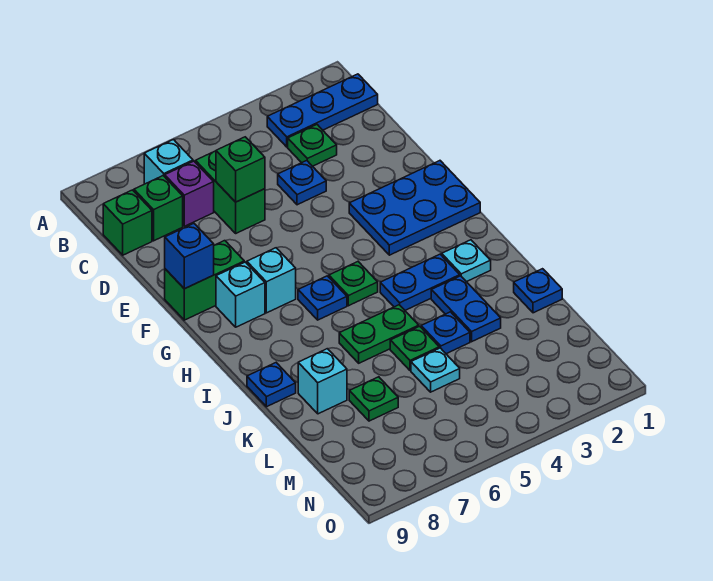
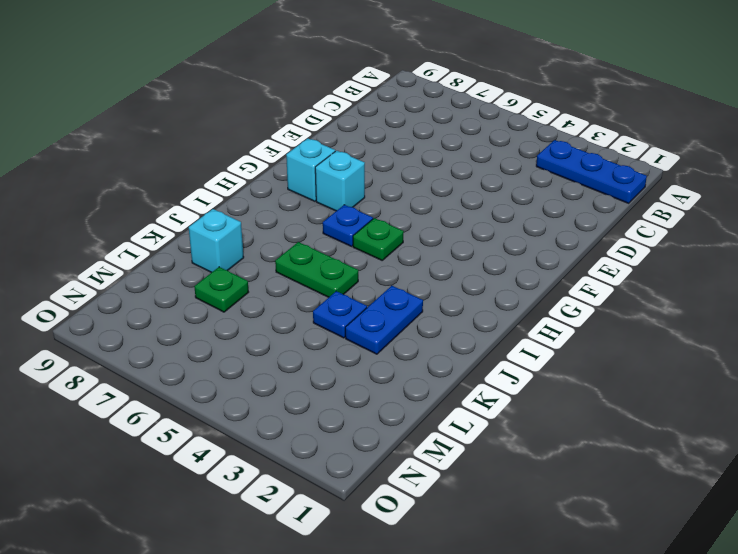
none -> cyan brick B7 level 1
none -> green plate C3 level 1
none -> green brick C6:D6 level 1

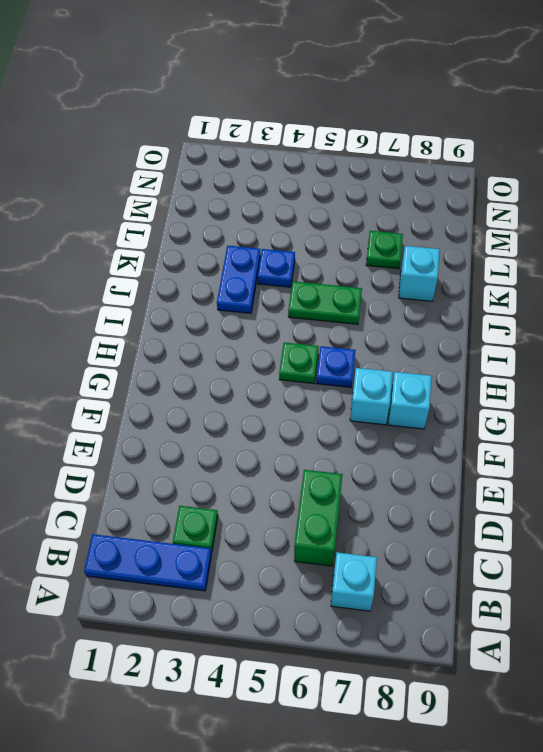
none -> purple brick C7 level 1
none -> green brick C8 level 1
none -> green brick C9 level 1

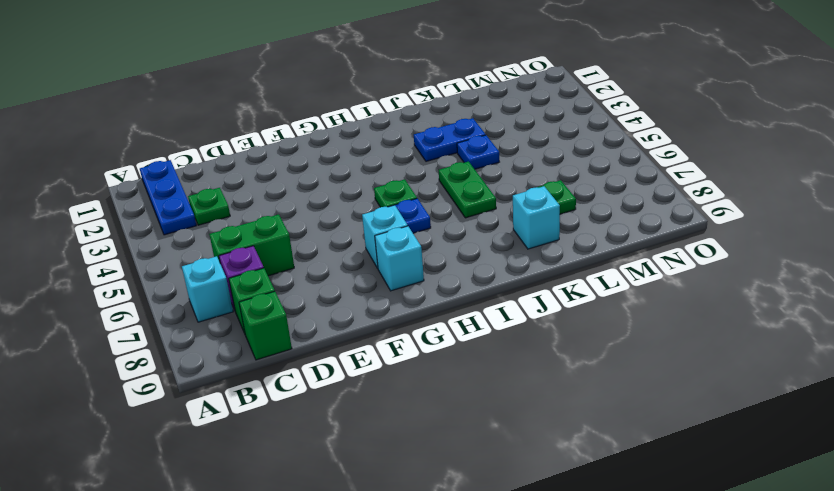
none -> blue plate D4 level 1
none -> blue plate F1:G3 level 1
none -> green brick F8:F9 level 1

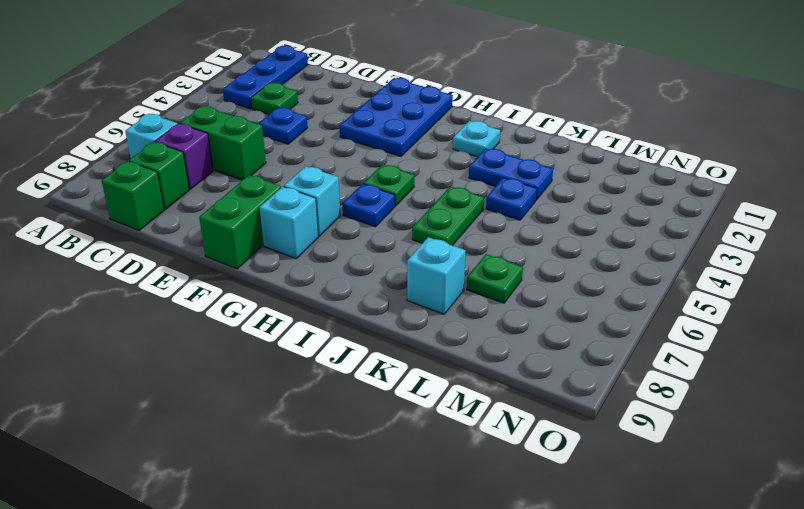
none -> blue plate I3:I4 level 1
none -> blue plate J9 level 1
none -> blue plate K1 level 1

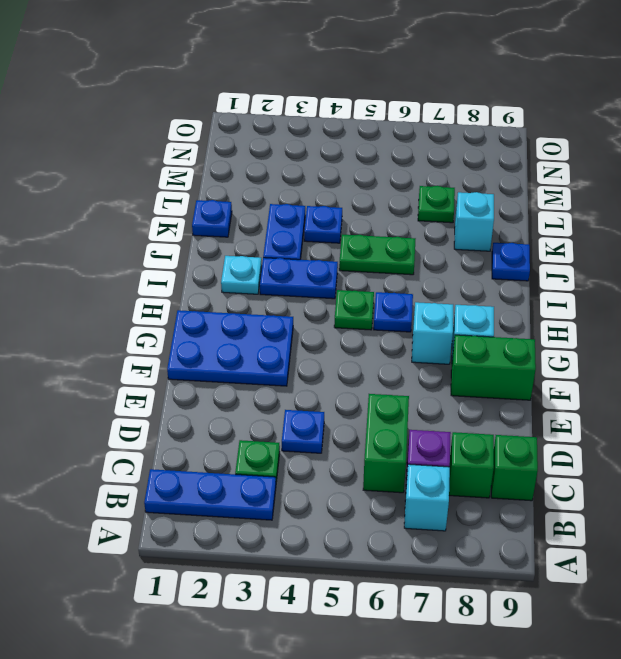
none -> green plate K5 level 1
none -> cyan plate L5 level 1
none -> green brick D6 level 2

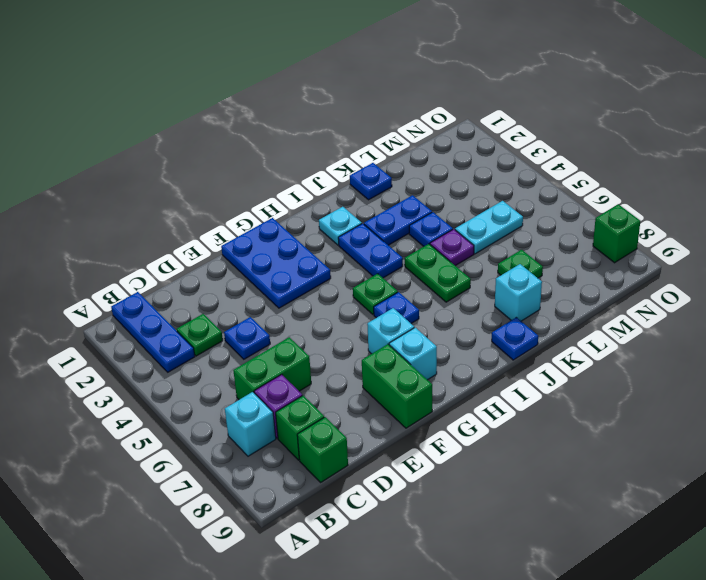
purple plate K5 level 1 -> green plate K5 level 1
cyan plate L5:M5 level 1 -> cyan plate L5 level 1
green brick O8 level 1 -> green brick D6 level 2
none -> blue brick F9 level 2

